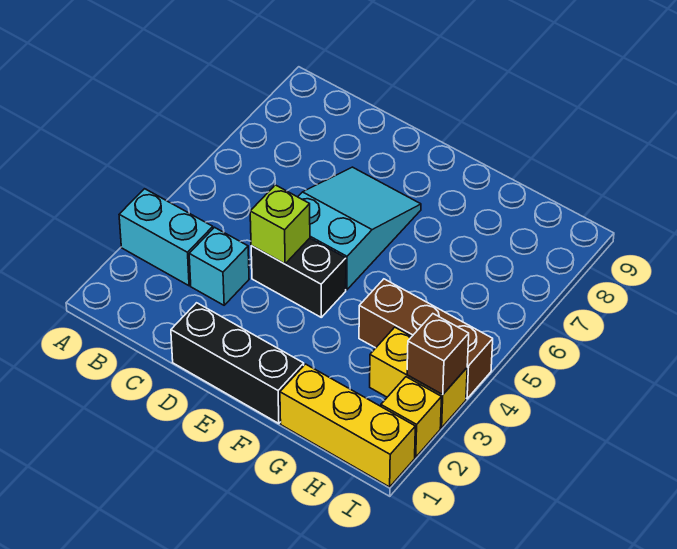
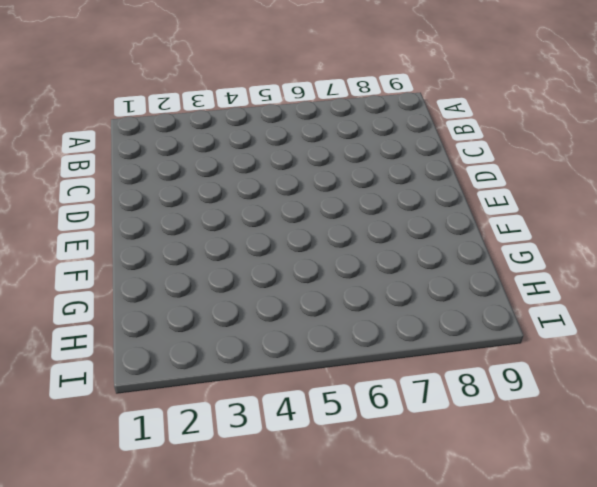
none -> cyan brick A3:B3 level 1
none -> cyan brick C3 level 1

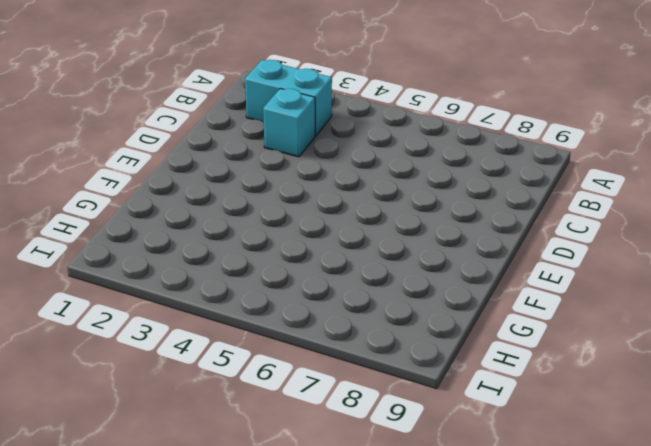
cyan brick B2:B3 level 1 -> cyan brick A3:B3 level 1
none -> black brick D1:F1 level 1
none -> black brick D4:E4 level 1

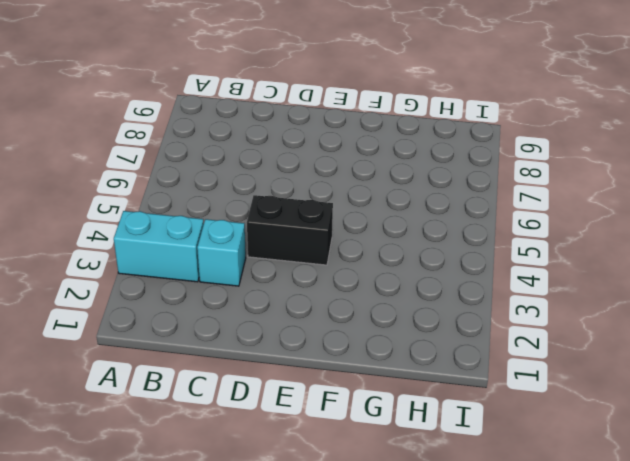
none -> black brick D1:F1 level 1
none -> cyan slope D5:E7 level 1 top 5

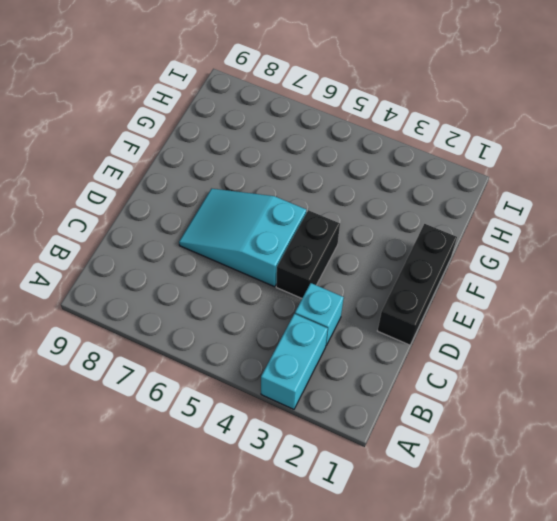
none -> yellow brick G1:I1 level 1
none -> brown brick G4:I4 level 1

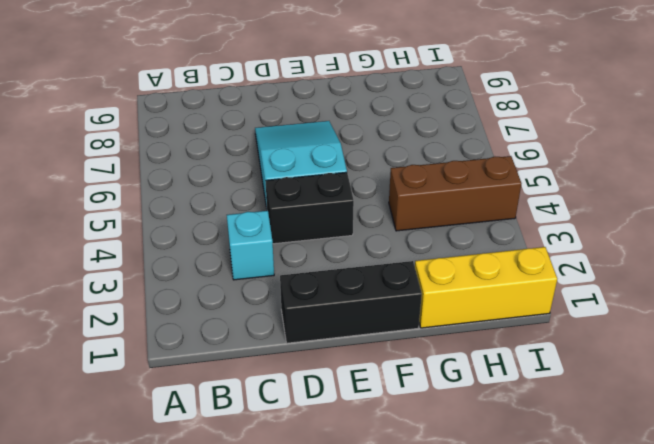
none -> cyan brick A3:B3 level 1
none -> yellow brick H3:I3 level 1

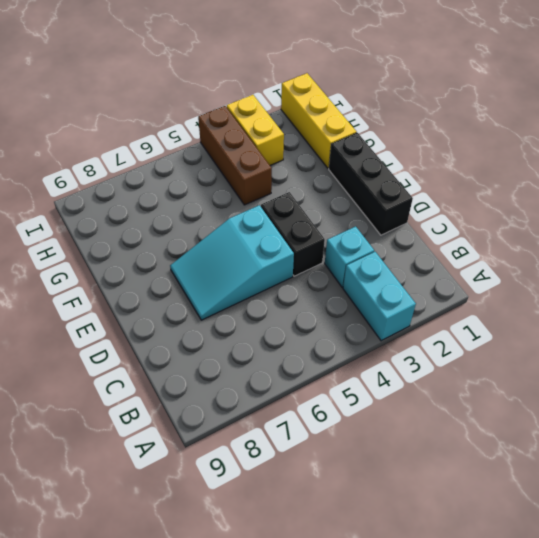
none -> yellow brick I2 level 1
none -> lime brick D4 level 2

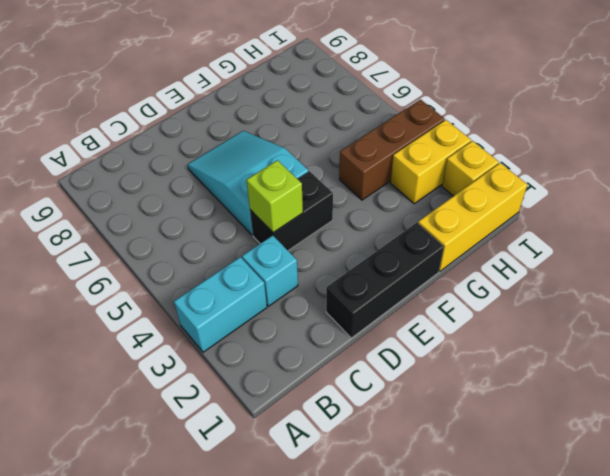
none -> brown brick I3 level 2

